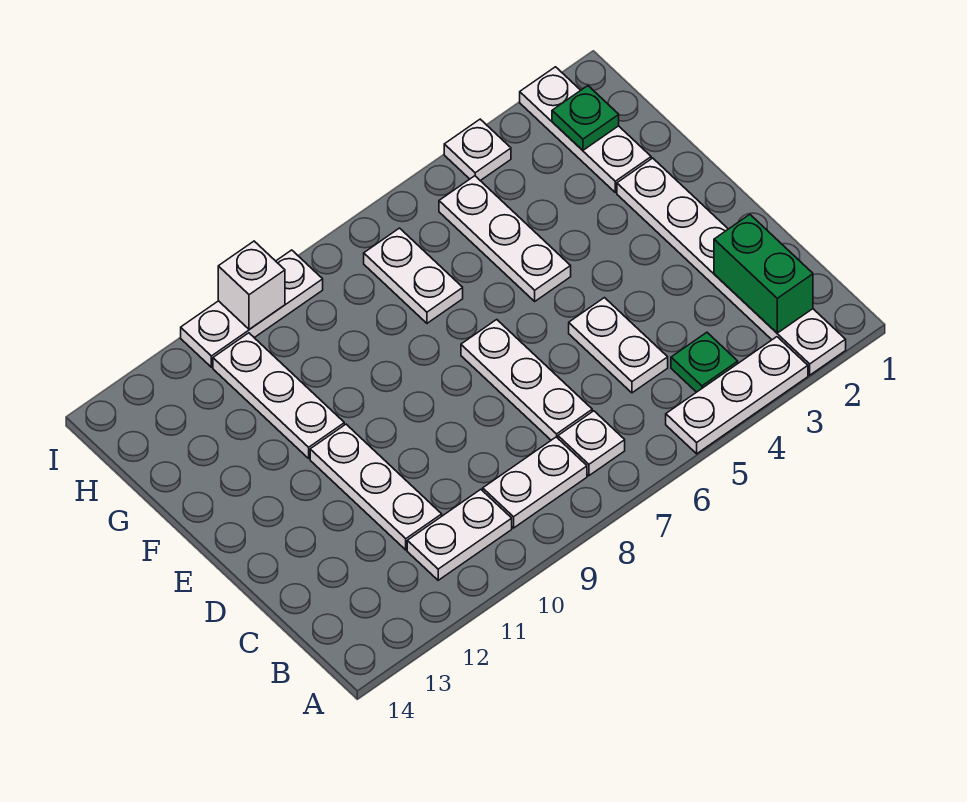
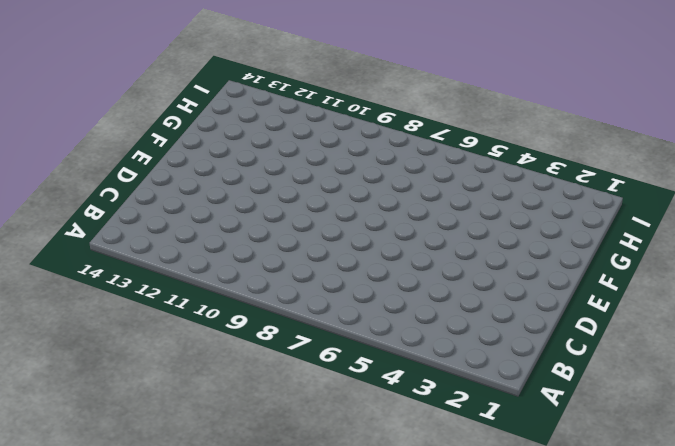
none -> white plate A2:F2 level 1
none -> white plate A3:A5 level 1
none -> green plate B4 level 1

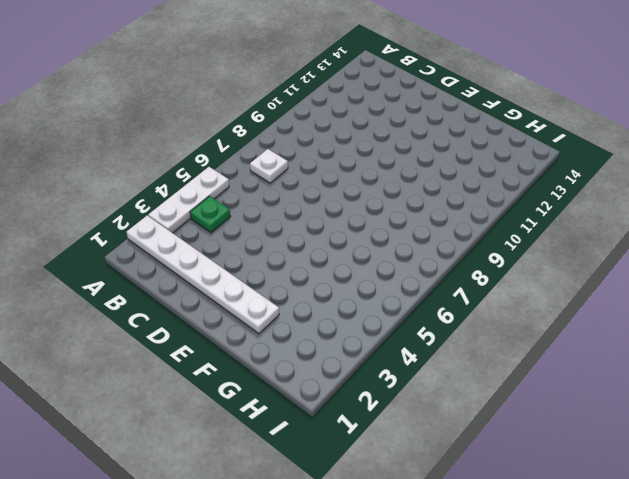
none -> white plate B8:B9 level 1
none -> white plate B10:B11 level 1
none -> white plate C5:D5 level 1

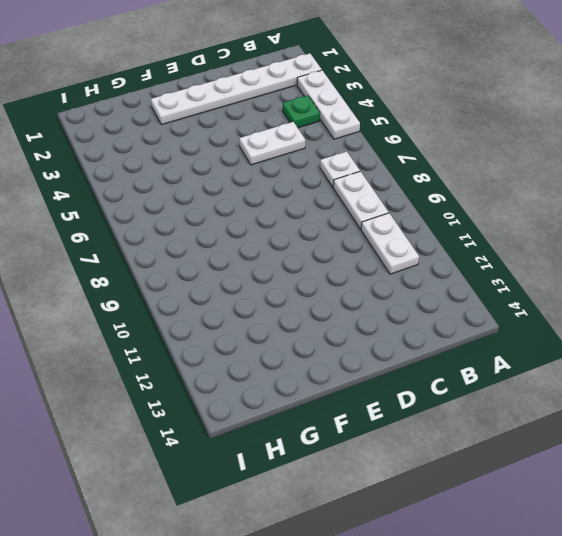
none -> white plate C7:E7 level 1
none -> white plate C11:E11 level 1
none -> white plate F5:H5 level 1

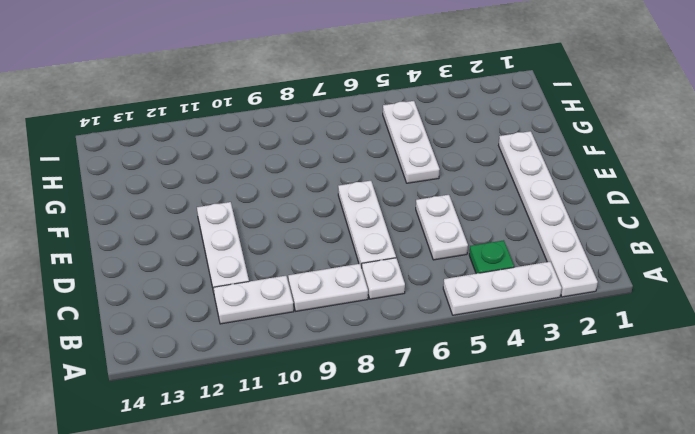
none -> white plate F11:H11 level 1
none -> white plate G2:I2 level 1
none -> white plate G7:H7 level 1

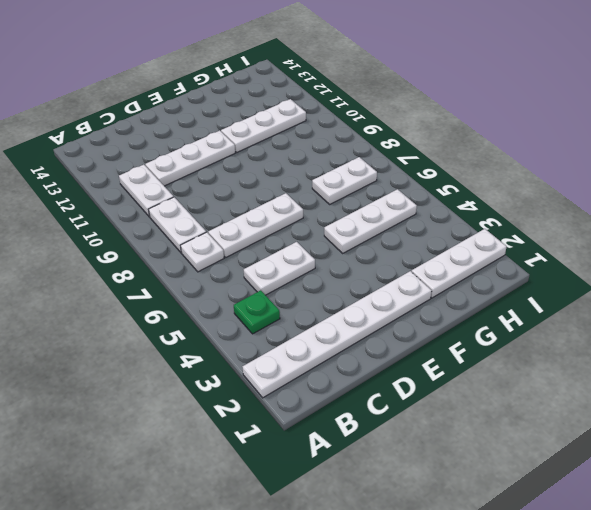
none -> white plate A3:A5 level 1
none -> white plate I4 level 1
none -> white plate I9:I11 level 1

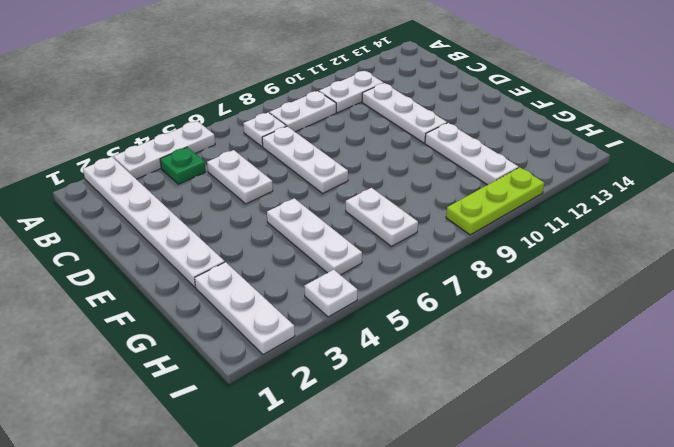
lime plate I9:I11 level 1 -> white plate I9:I11 level 1
none -> green brick B2:C2 level 2
none -> green plate H2 level 2
none -> white brick I10 level 2

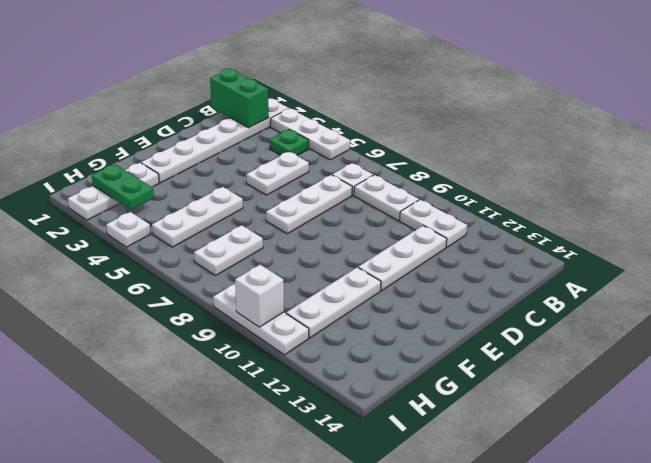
green brick B1:B2 level 2 -> green brick B2:C2 level 2
green plate H2:H3 level 2 -> green plate H2 level 2

